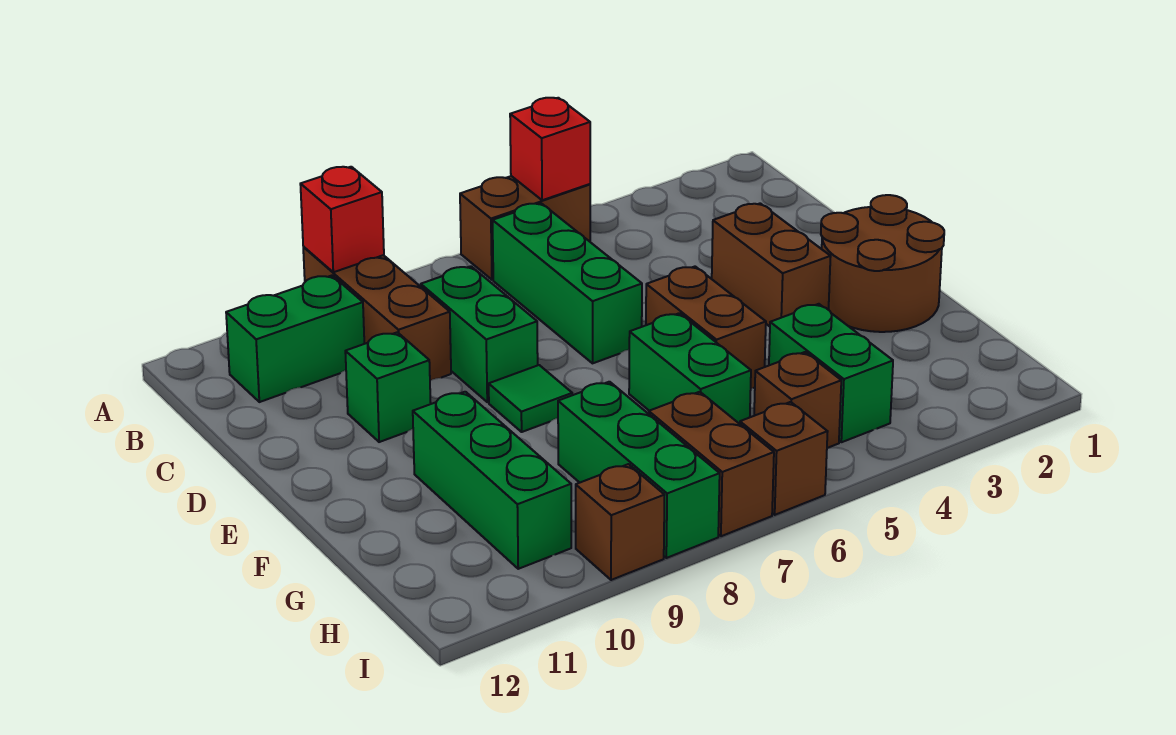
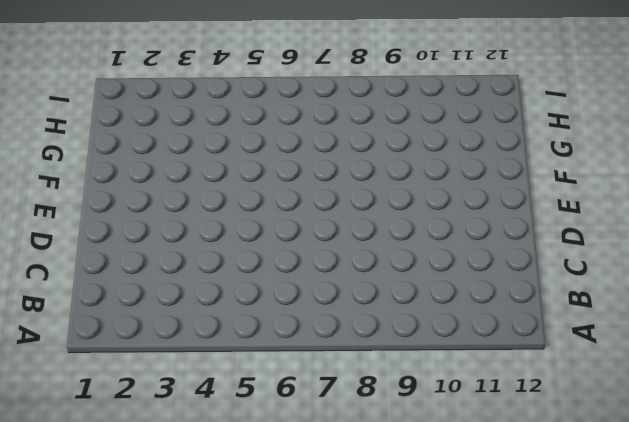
none -> brown brick A5:A6 level 1
none -> brown brick A9:C9 level 1
none -> green brick B6:D6 level 1

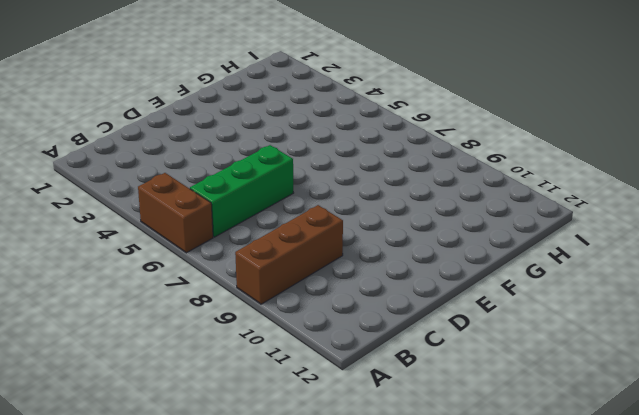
none -> green brick B10:B11 level 1
none -> green brick C8:D8 level 1
none -> brown brick D3:E3 level 1

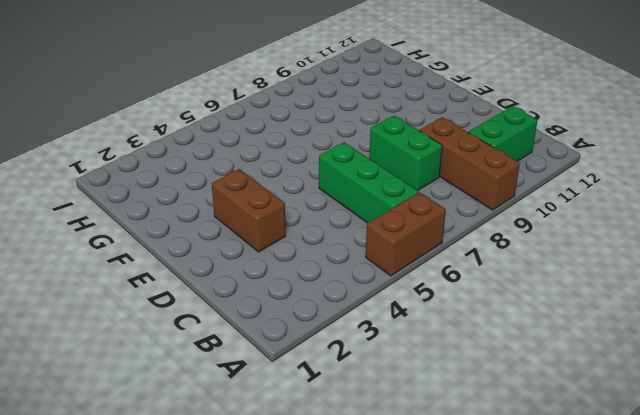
none -> green brick D10 level 1
none -> brown round brick E1:F2 level 1
none -> brown brick E5:F5 level 1

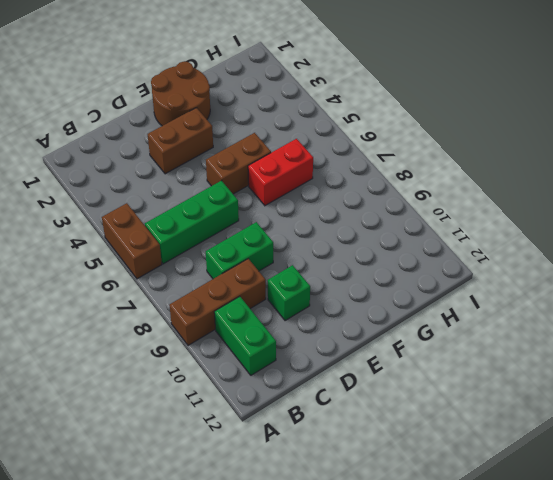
red brick F6:G6 level 1 -> green brick F6:G6 level 1
none -> green tile E8 level 1
none -> green brick F10:H10 level 1
none -> green brick G4:H4 level 1

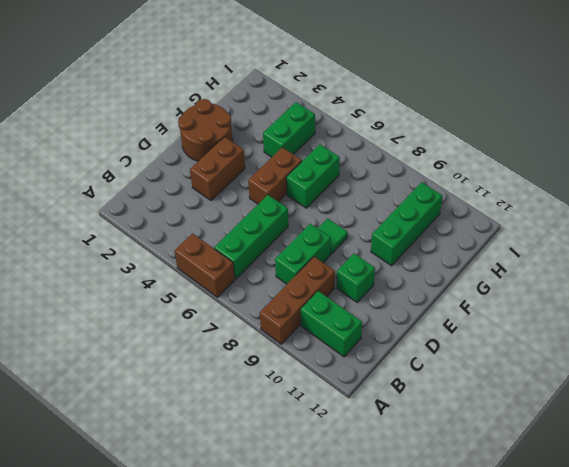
none -> green brick G8:I8 level 1
none -> brown brick H5 level 1
none -> brown brick H7:I7 level 1

